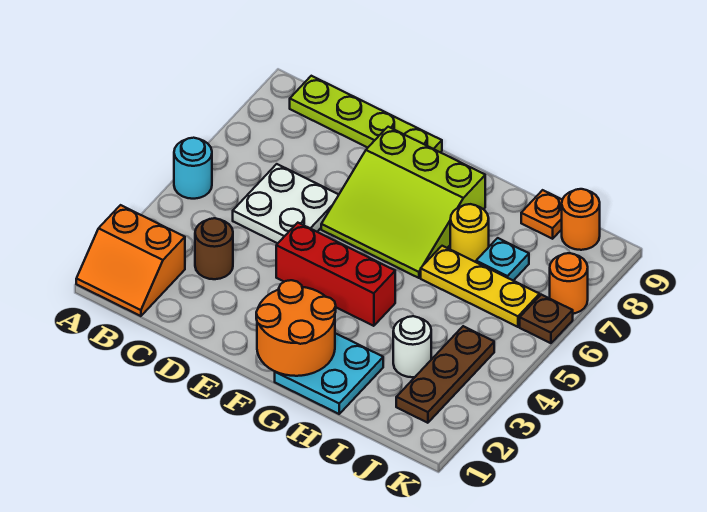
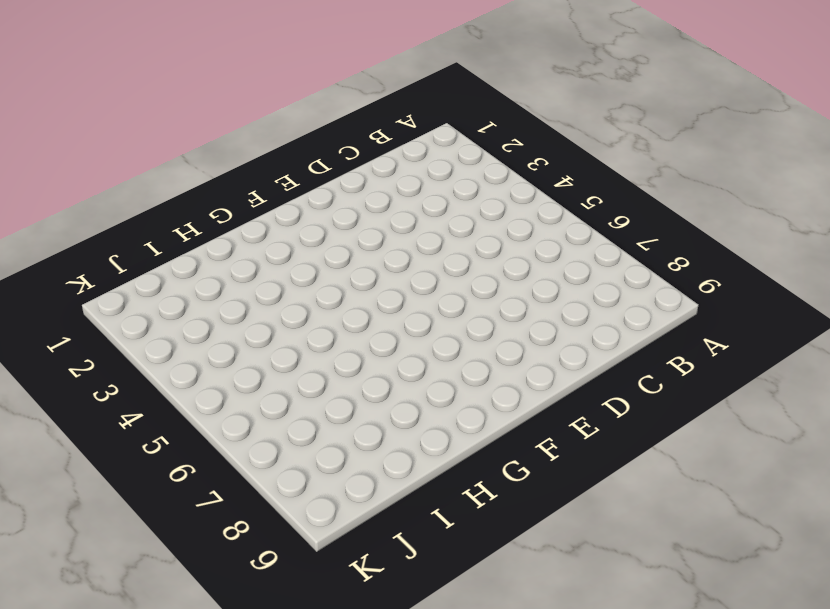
none -> orange slope A1:B2 level 1 top 2
none -> cyan round brick A5 level 1
none -> lime plate B9:E9 level 1

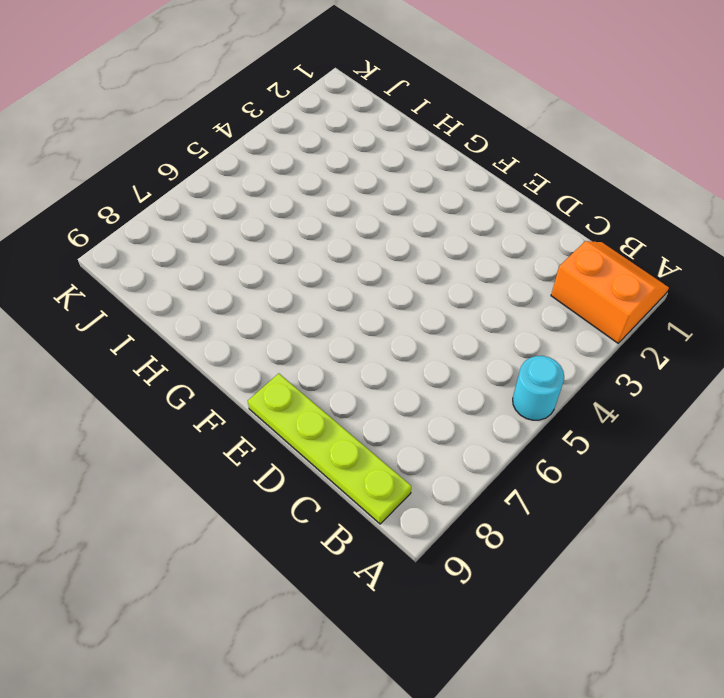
none -> brown round brick C3 level 1
none -> white plate C5:D6 level 1
none -> red brick E4:G4 level 1

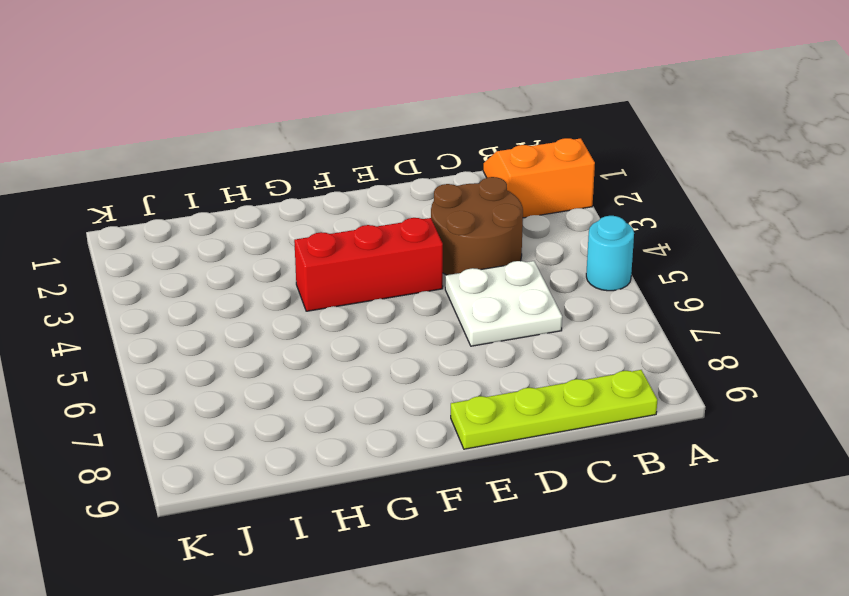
brown round brick C3:D4 level 1 -> brown round brick C3 level 1
none -> lime slope E6:G8 level 1 top 8
none -> cyan plate G1:H2 level 1
none -> yellow plate H6:J6 level 1

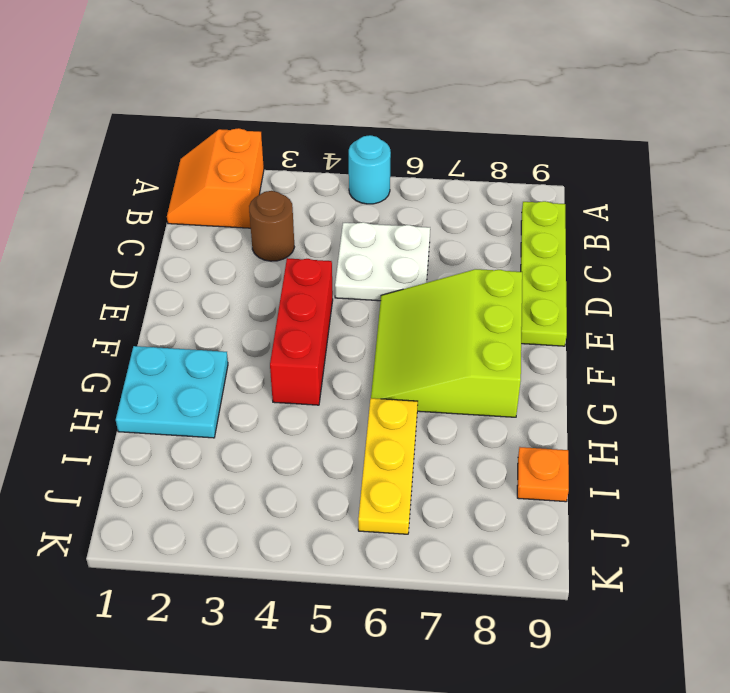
none -> yellow round brick H7 level 1
none -> white round brick I3 level 1
none -> cyan plate I7 level 1

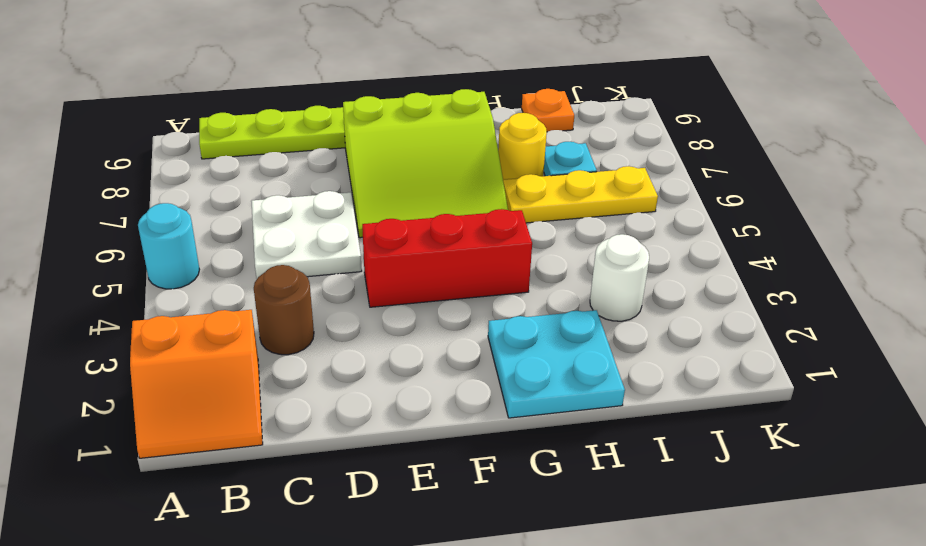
none -> brown plate J2:J4 level 1
none -> orange round brick J9 level 1
none -> brown plate K6 level 1

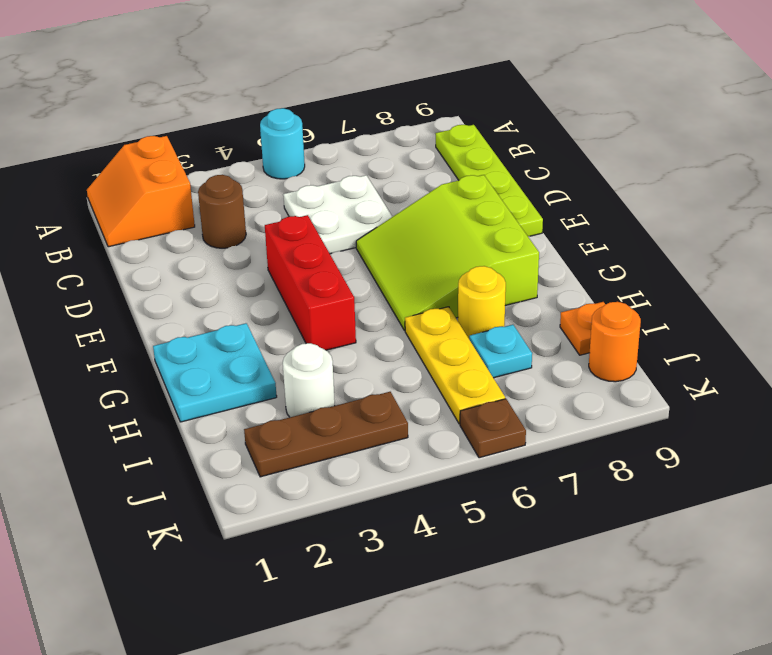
none -> orange round brick K7 level 1
none -> orange round brick F1:G2 level 2

